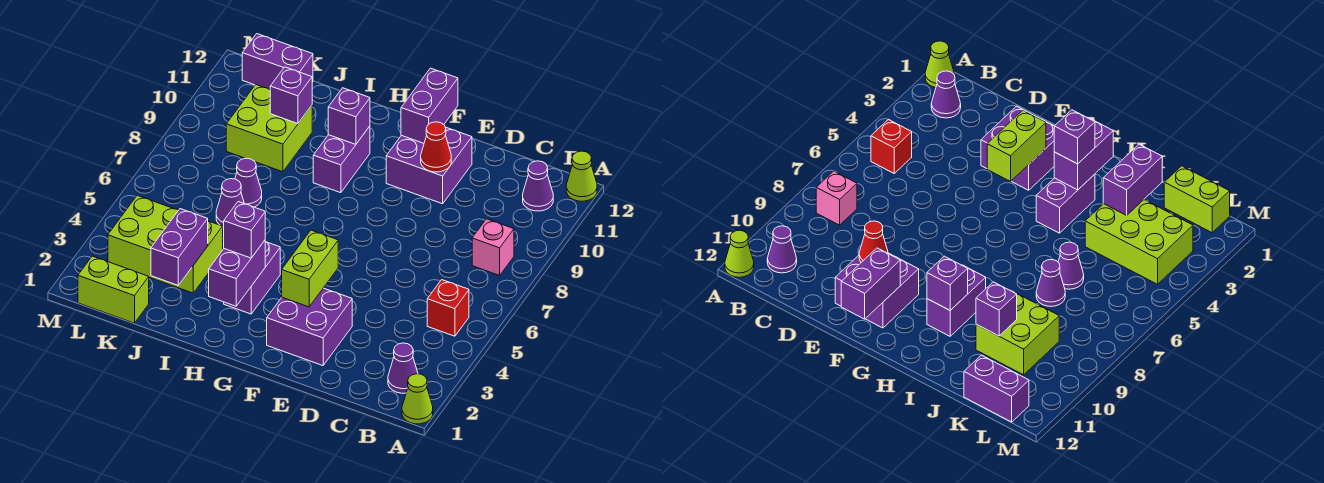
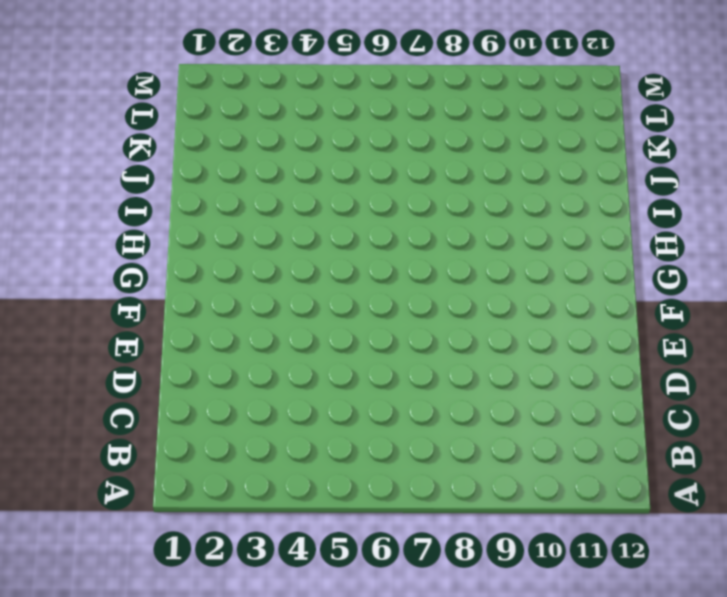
none -> lime cone A1 level 1
none -> lime cone A12 level 1
none -> purple cone B2 level 1

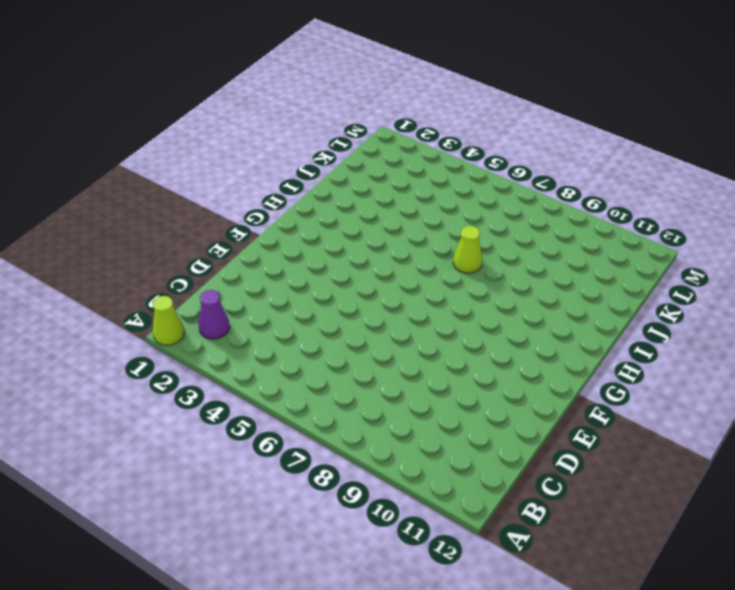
lime cone I7 level 1 -> lime cone A12 level 1
none -> red brick B5 level 1
none -> pink brick B8 level 1
none -> purple cone B11 level 1

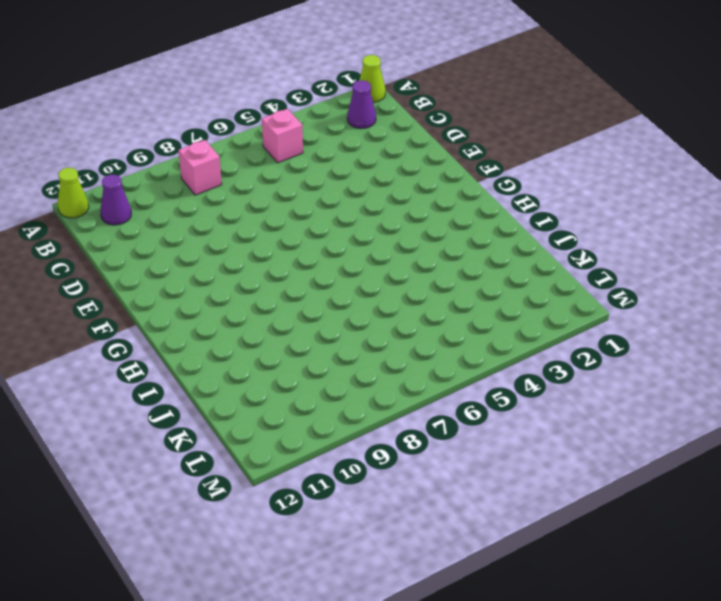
pink brick B5 level 1 -> red brick B5 level 1
none -> purple brick E2:F3 level 1
none -> purple brick E10:F11 level 1
none -> purple brick H3:H4 level 1

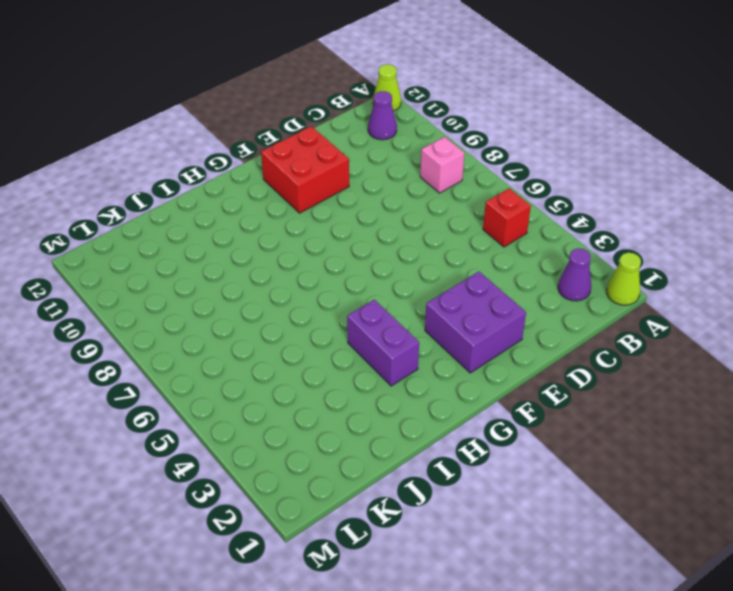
red brick E10:F11 level 1 -> purple brick E10:F11 level 1
none -> purple brick H9:H10 level 1
none -> lime brick J3:L4 level 1
none -> purple cone J6 level 1

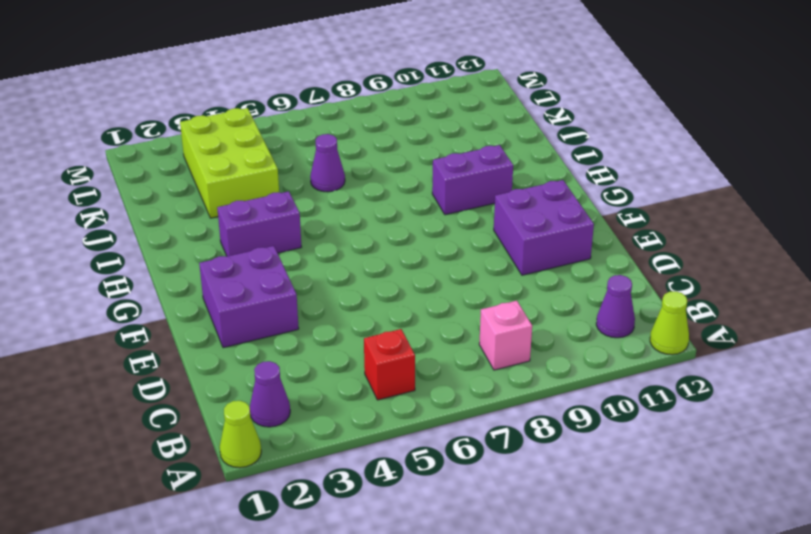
none -> purple cone J7 level 1
none -> lime brick J9:K10 level 1
none -> lime brick K1:L1 level 1

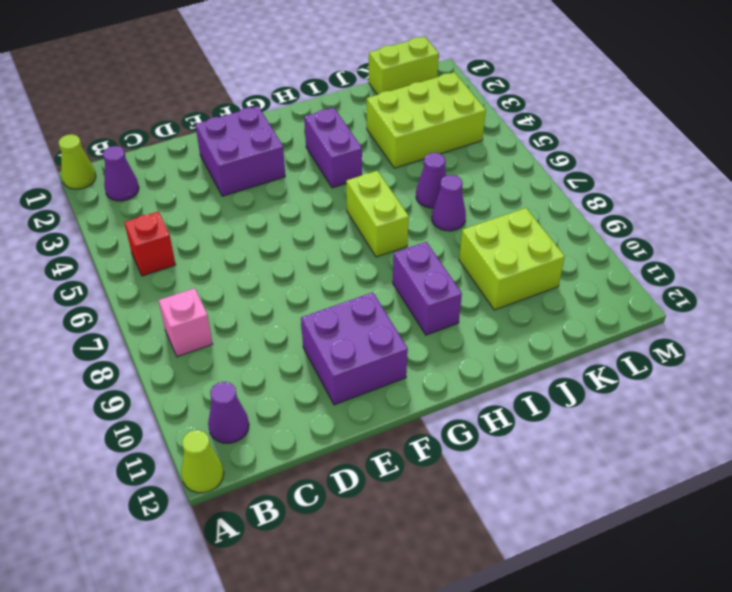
lime brick H6:H7 level 1 -> lime brick F3:F4 level 2
none -> purple brick K12:L12 level 1
none -> red cone E10 level 2
none -> purple brick F11:F12 level 2

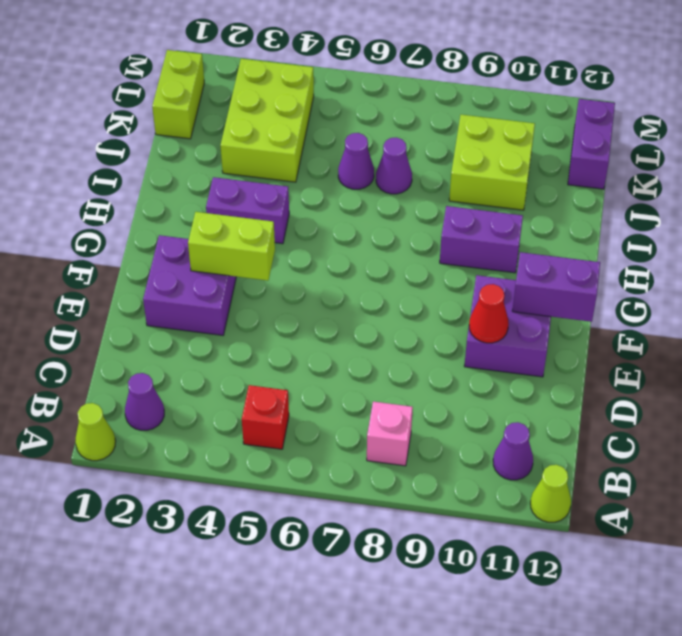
none -> purple brick H2:H3 level 2
none -> purple brick H10 level 2
none -> purple brick J2:J3 level 2

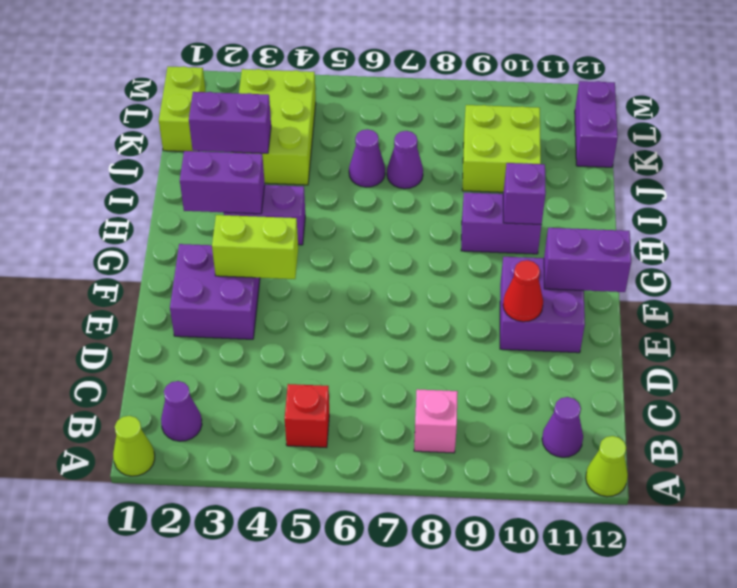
none -> purple brick J10 level 2
none -> purple brick H3 level 3

